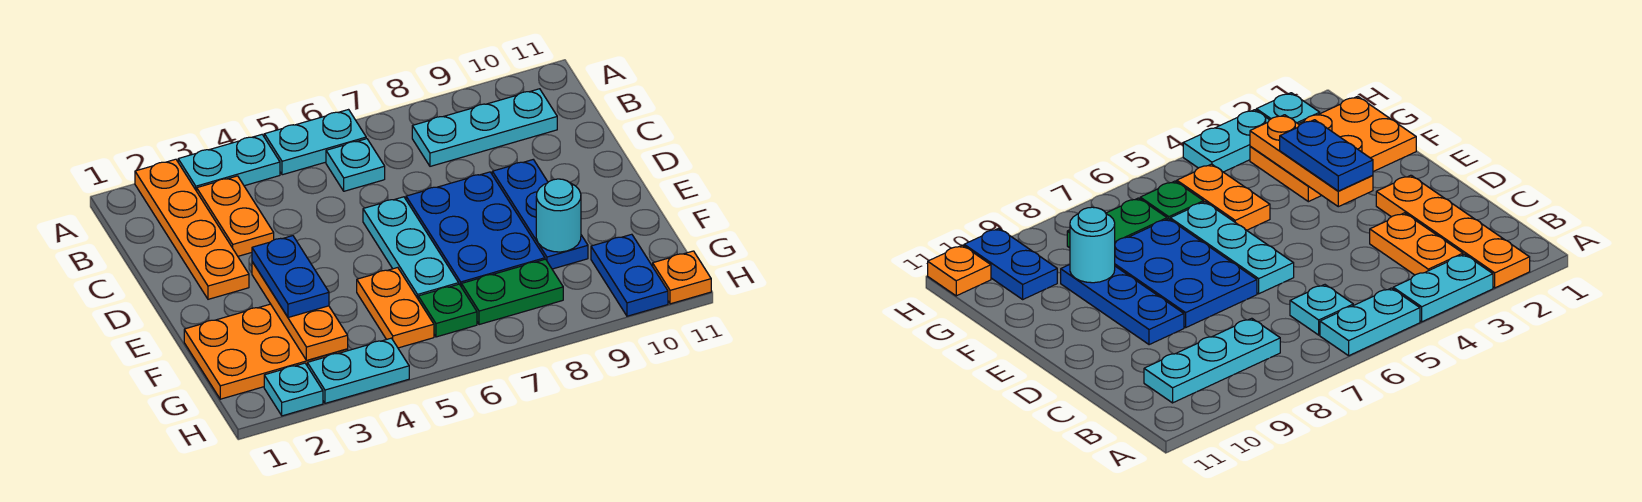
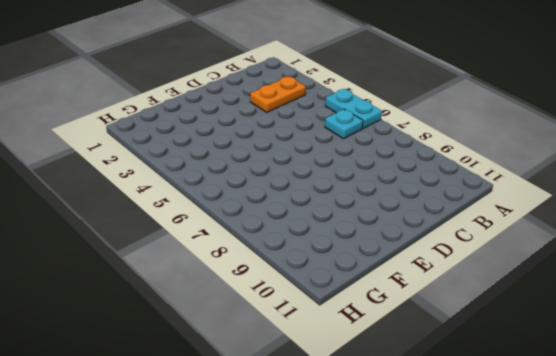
none -> orange plate A2:D2 level 1
none -> cyan plate A3:A4 level 1
none -> cyan plate B8:B10 level 1

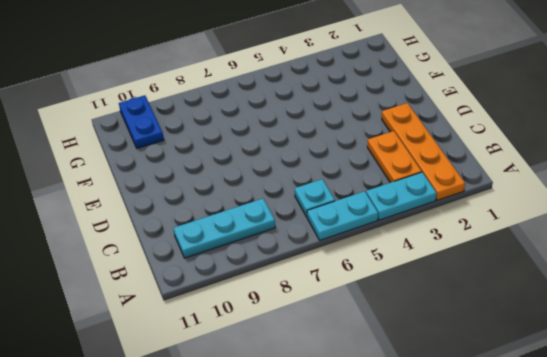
none -> cyan plate D6:F6 level 1
none -> blue plate D7:F8 level 1
none -> blue plate D9:F9 level 1

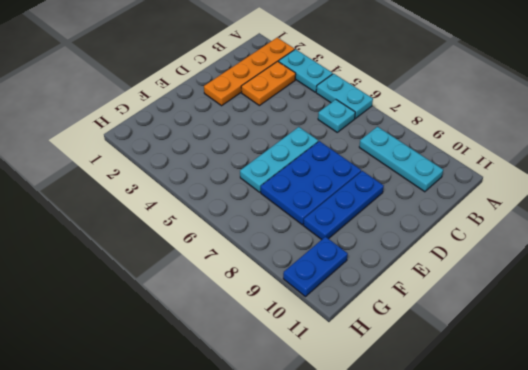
none -> orange plate F1:G3 level 1
none -> orange plate F5:G5 level 1
none -> green plate G6 level 1

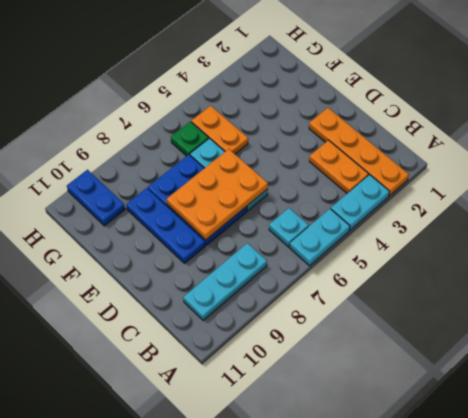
orange plate D6:E8 level 2 -> orange plate F1:G3 level 1
none -> green plate G7:G8 level 1
none -> cyan plate H2 level 1
none -> cyan plate H3:H4 level 1

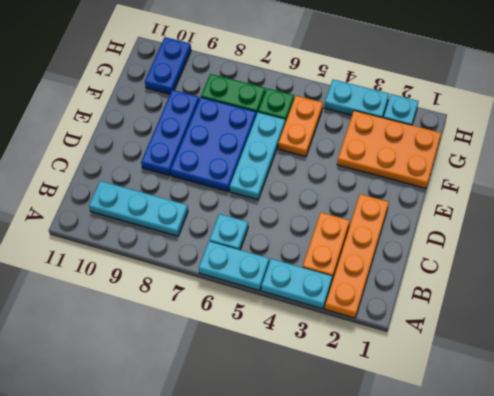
none -> orange plate H11 level 1
none -> orange plate E3:G3 level 2
none -> cyan round brick F9 level 2

